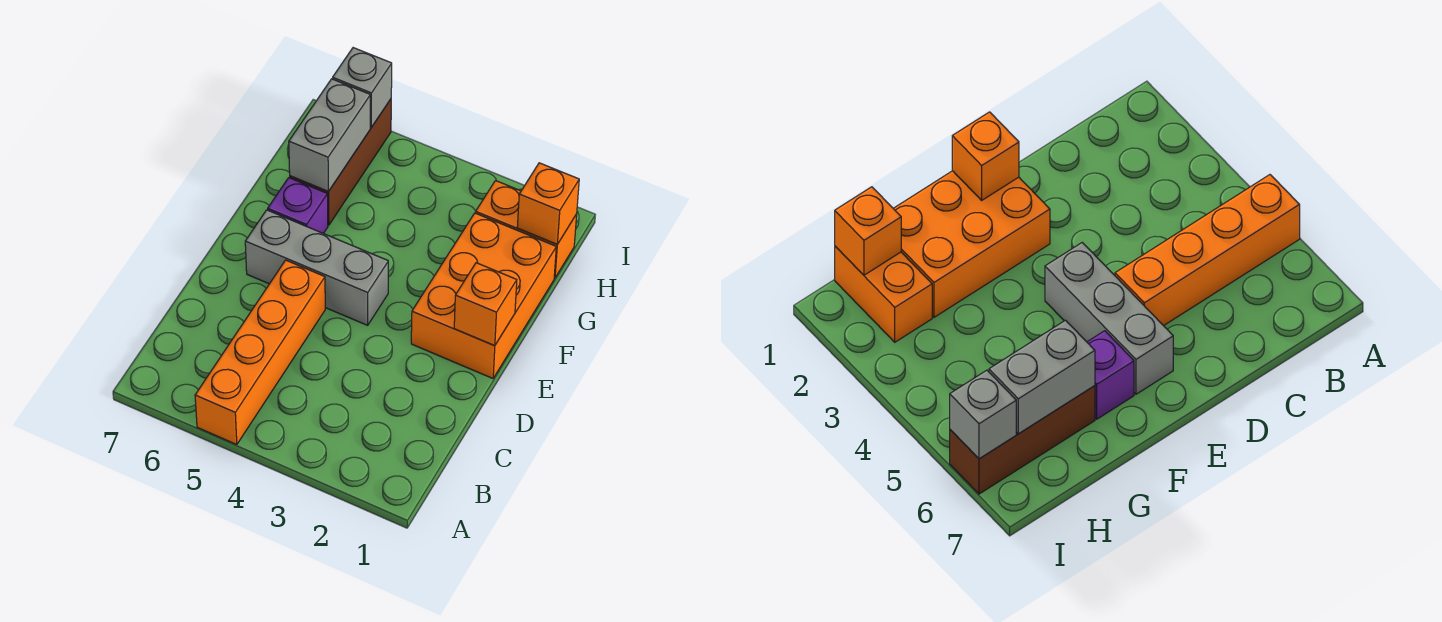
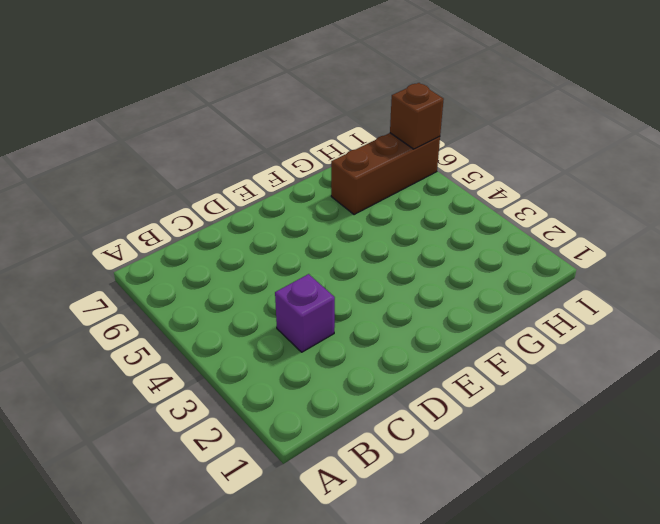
purple brick C3 level 1 -> purple brick F6 level 1
brown brick I6 level 2 -> grey brick I6 level 2
none -> orange brick A5:D5 level 1
none -> orange brick E1:G2 level 1

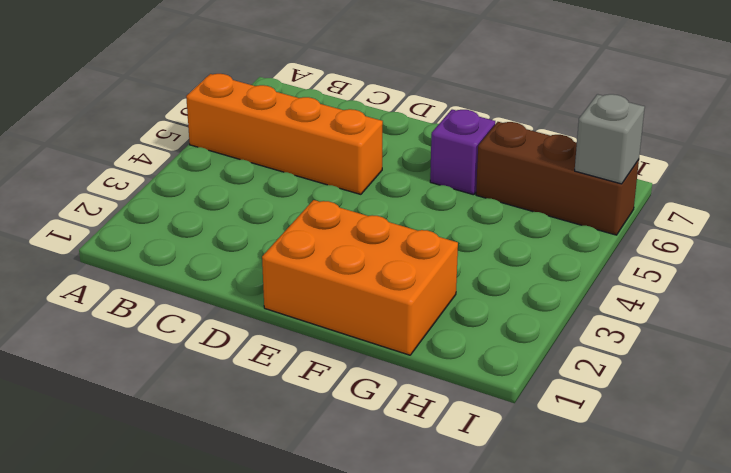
none -> grey brick E4:E6 level 1
none -> orange brick H1:H2 level 1

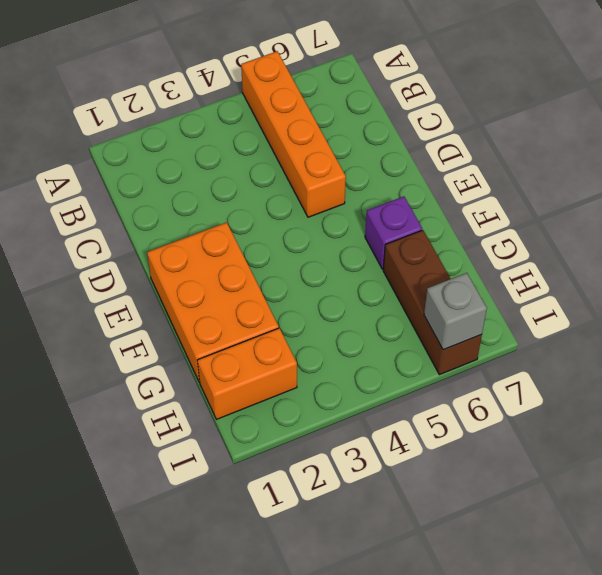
none -> grey brick E4:E6 level 1
none -> orange brick E1 level 2

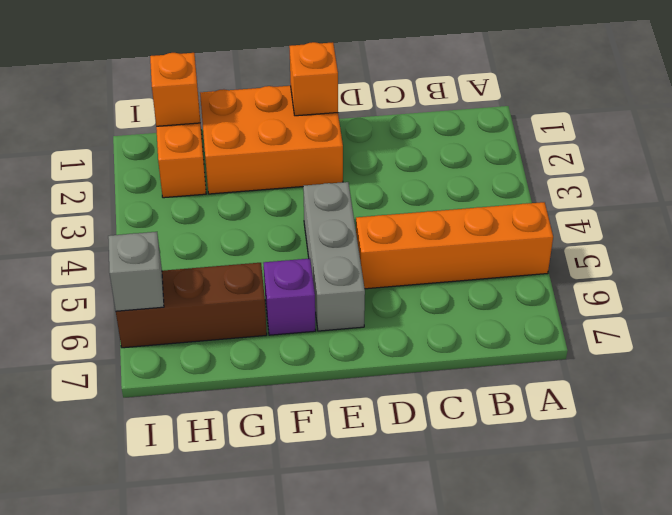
none -> grey brick G6:H6 level 2

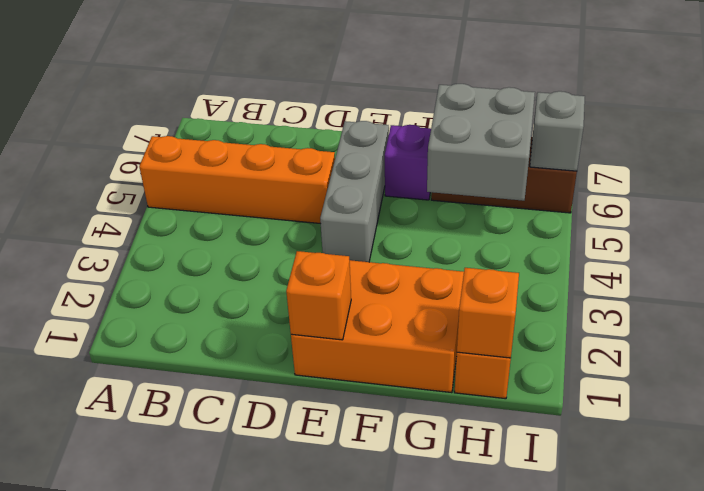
grey brick G5:H6 level 2 -> grey brick G6:H6 level 2

